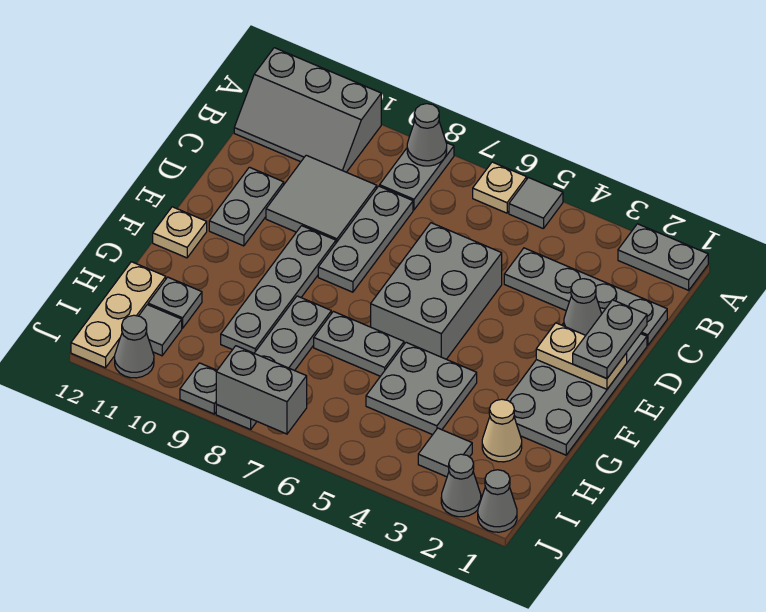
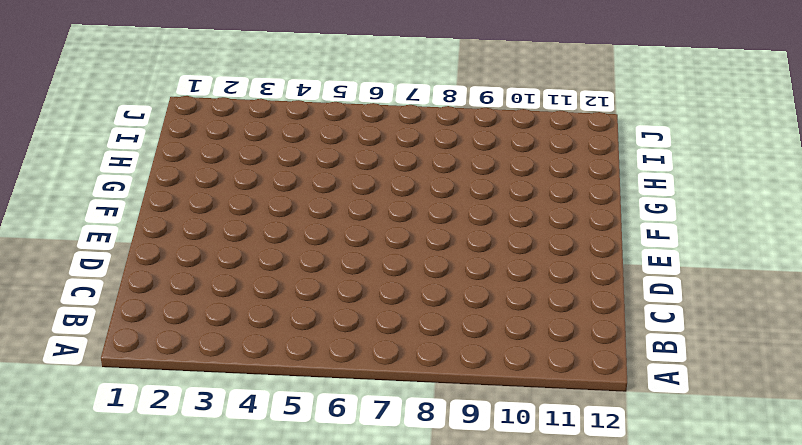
none -> grey plate A1:A2 level 1
none -> grey tile A5 level 1
none -> tan plate A6 level 1
none -> grey plate A8:B8 level 1

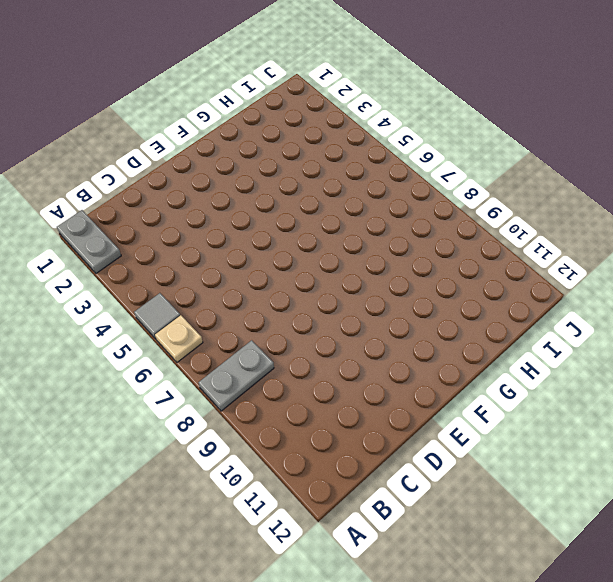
none -> grey slope A10:B12 level 1 top A
none -> grey plate C1:C4 level 1
none -> grey plate C8:E8 level 1
none -> grey tile C9:D10 level 1

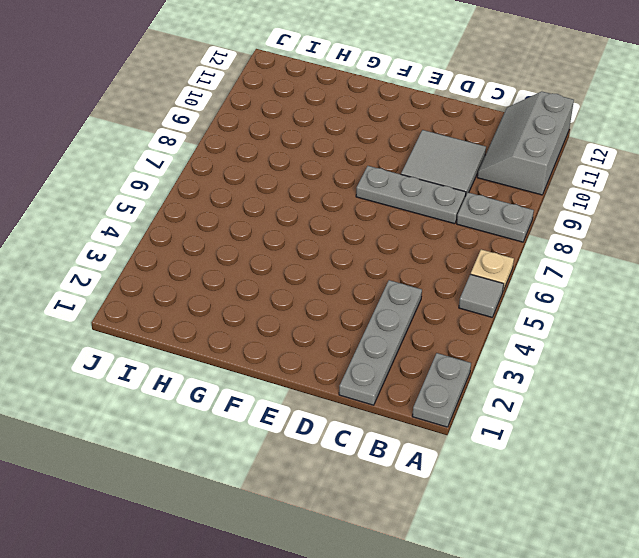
none -> grey plate D1:G2 level 1
none -> grey brick D5:F6 level 1
none -> grey plate D11:E11 level 1
none -> grey plate E9:H9 level 1

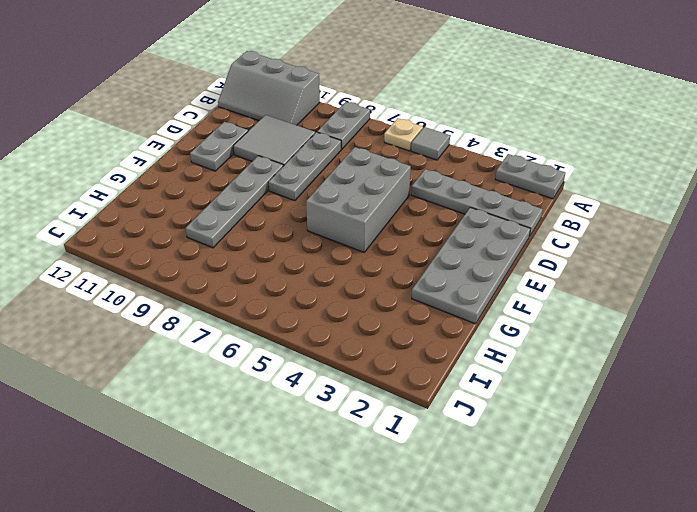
none -> tan plate F12 level 1
none -> grey plate G4:H5 level 1
none -> grey plate G6:G7 level 1
none -> grey plate G8:J8 level 1

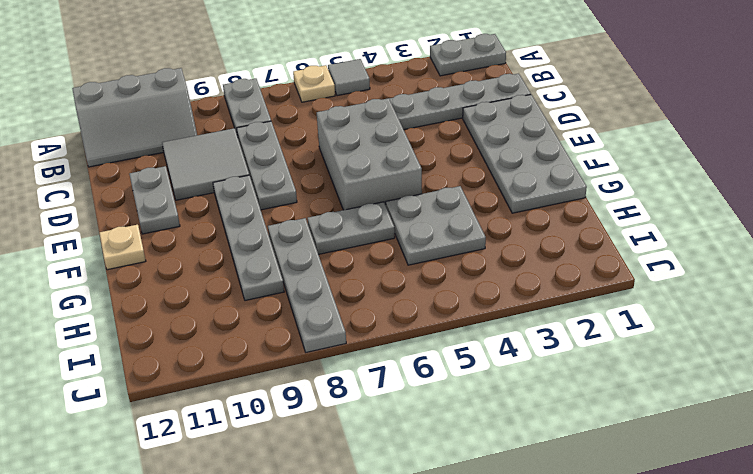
none -> tan cone H2 level 1
none -> grey plate H11 level 1
none -> tan plate H12:J12 level 1
none -> grey tile I3 level 1

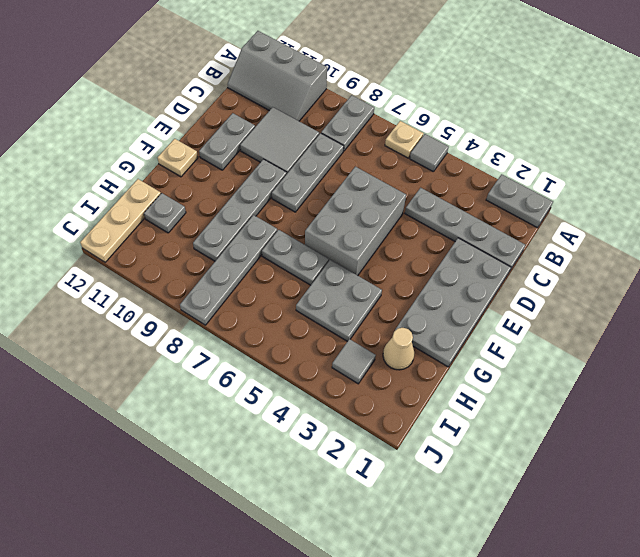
none -> grey tile I11 level 1
none -> grey cone J1 level 1
none -> grey cone J2 level 1
none -> grey plate J9 level 1

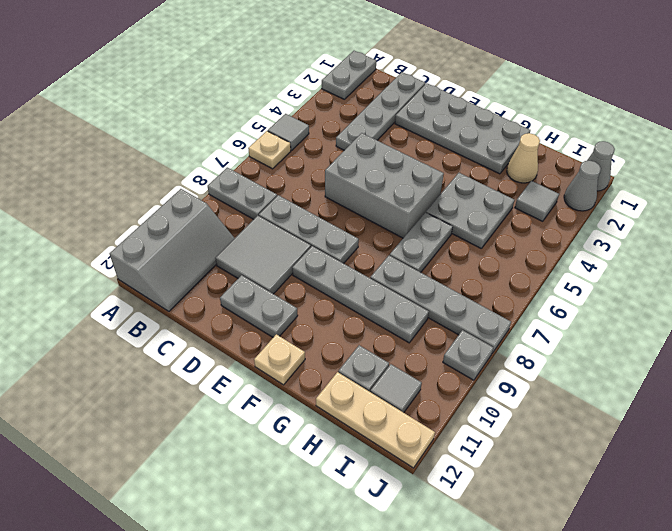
none -> grey cone J11 level 1
none -> grey cone A8 level 2
none -> grey cone D2 level 2
none -> tan plate E1:E2 level 2

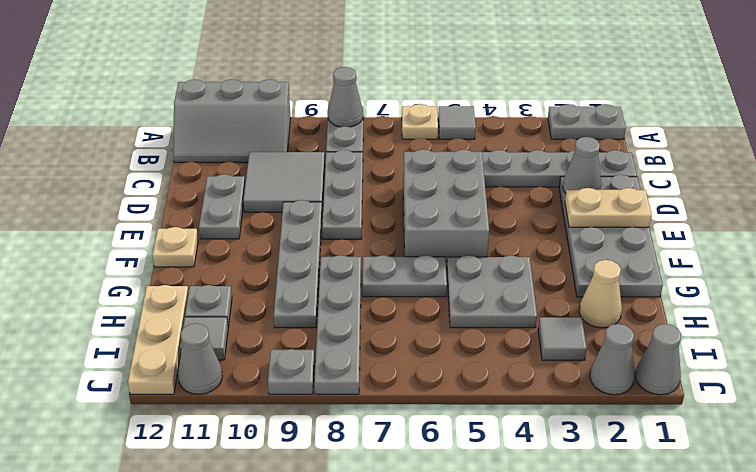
none -> grey brick J7:J8 level 2
none -> grey plate D1:E1 level 3

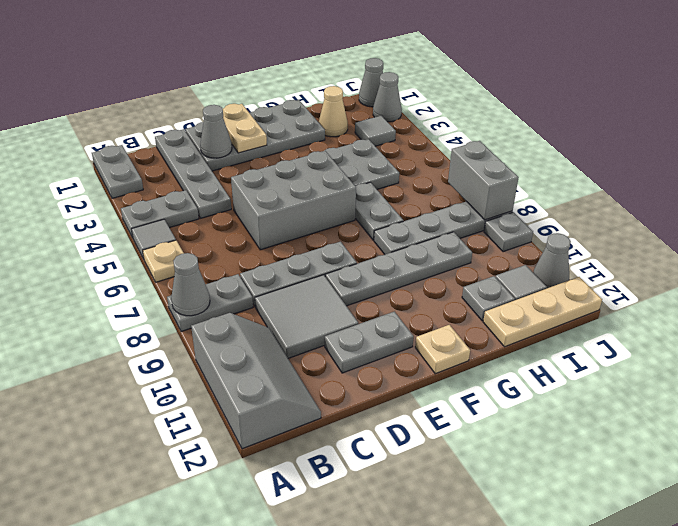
grey plate A4:B4 level 1 -> grey plate D1:E1 level 3

